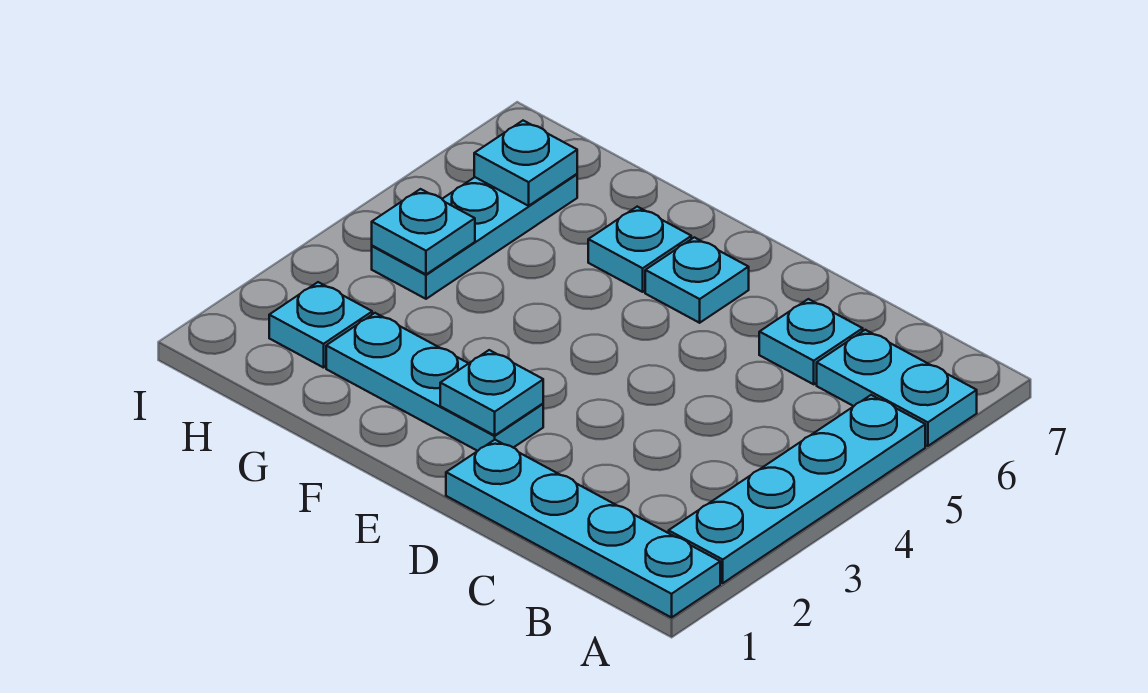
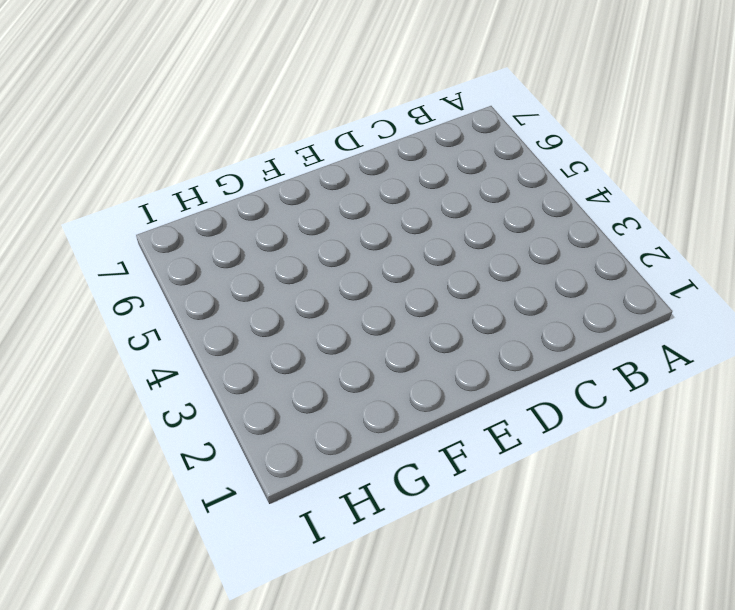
none -> cyan plate A1:D1 level 1
none -> cyan plate A2:A5 level 1
none -> cyan plate A6:B6 level 1

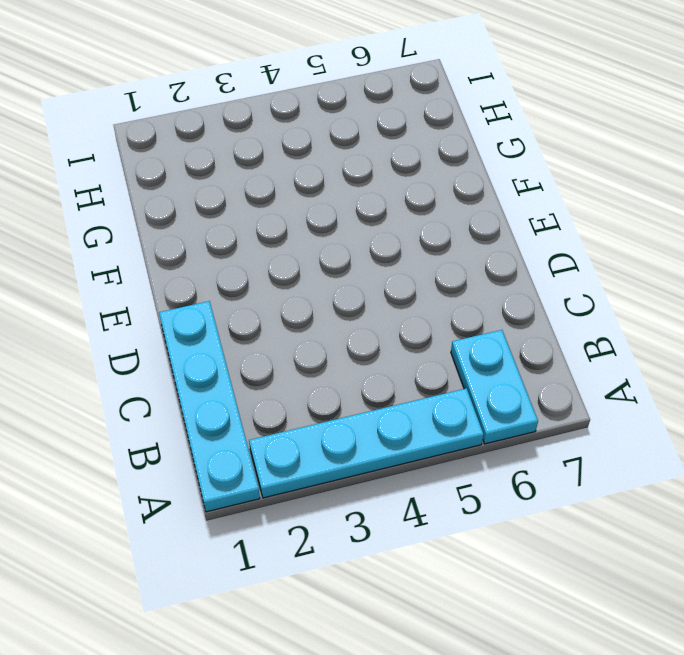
none -> cyan plate C6 level 1
none -> cyan plate E2:G2 level 1
none -> cyan plate E6 level 1

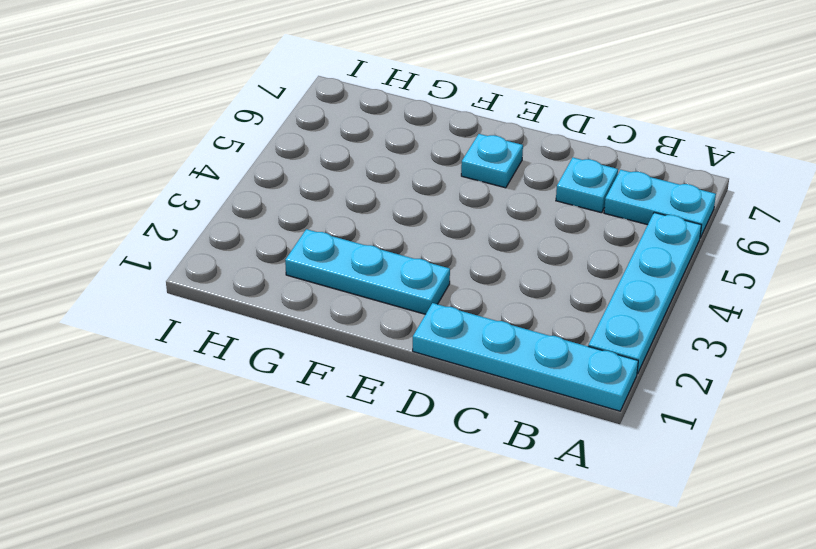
none -> cyan plate F6 level 1
none -> cyan plate H2 level 1
none -> cyan plate H4:H6 level 1

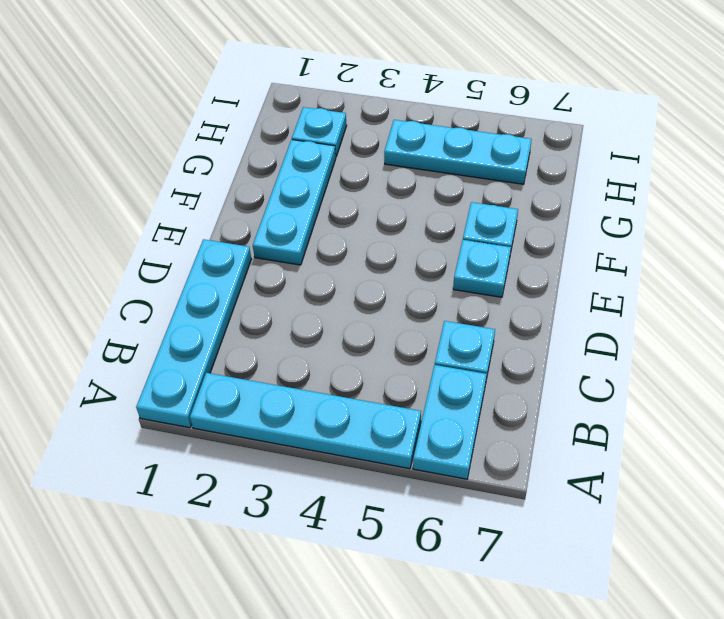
none -> cyan plate E2 level 2
none -> cyan plate H4 level 2
none -> cyan plate H6 level 2

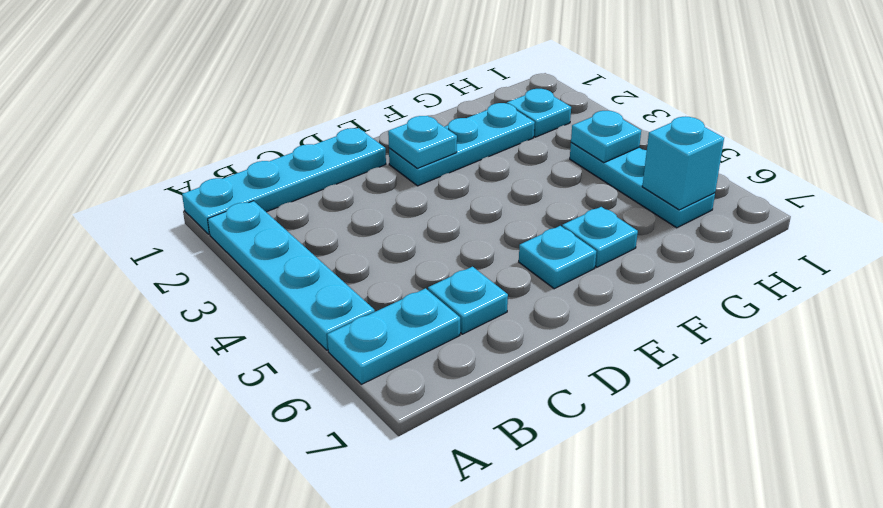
cyan brick H6 level 2 -> cyan plate H6 level 2

